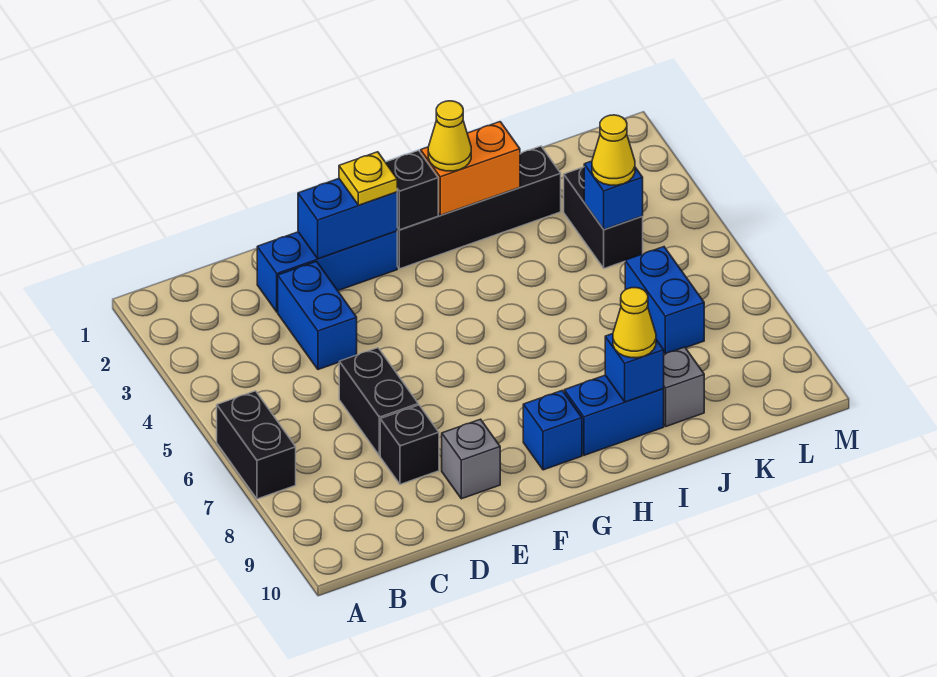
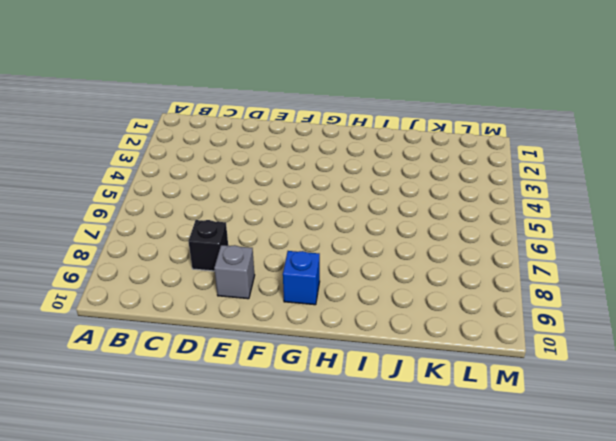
none -> black brick A6:A7 level 1
none -> blue brick D2:F2 level 1
none -> blue brick D3:D4 level 1

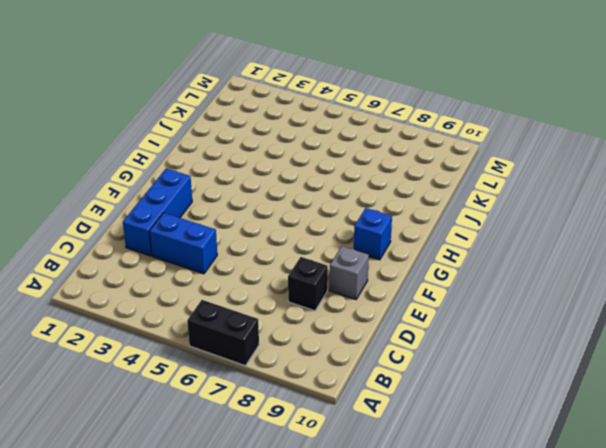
none -> black brick D6:D7 level 1
none -> black brick G2:J2 level 1
none -> blue brick H9:I9 level 1

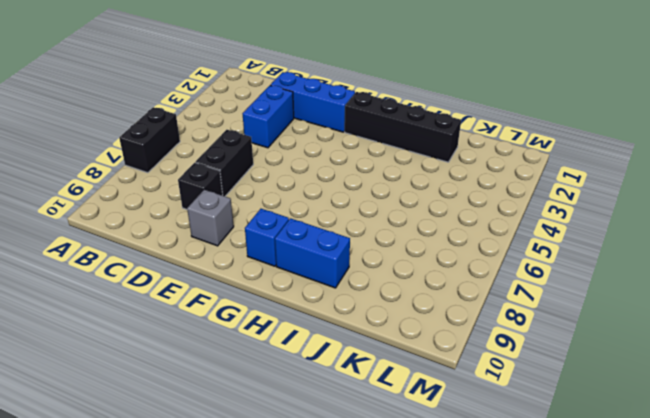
none -> grey brick J9 level 1
none -> black brick K3:K4 level 1
none -> blue brick K6:K7 level 1

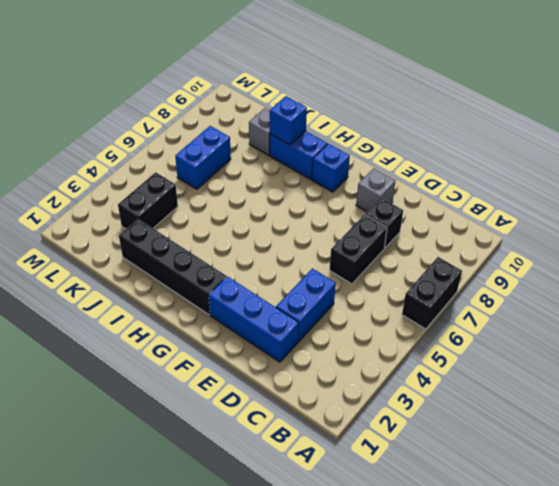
none -> blue brick E2:F2 level 2
none -> black brick G2 level 2
none -> orange brick H2:I2 level 2

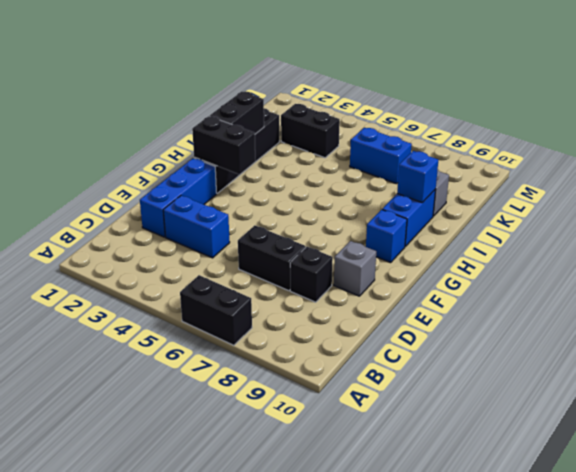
black brick G2:G3 level 2 -> black brick G2 level 2
black brick H2:I2 level 2 -> orange brick H2:I2 level 2
none -> blue brick E2:F2 level 2
none -> blue brick K4 level 2
none -> yellow plate F2 level 3

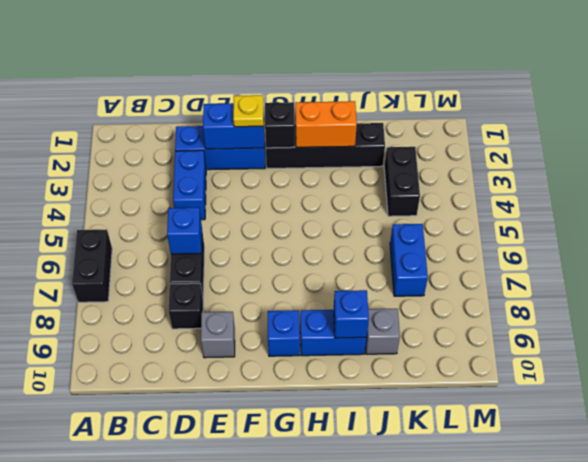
blue brick D6 level 2 -> blue brick K4 level 2
none -> yellow cone H2 level 3
none -> yellow cone I9 level 3
none -> yellow cone K4 level 3

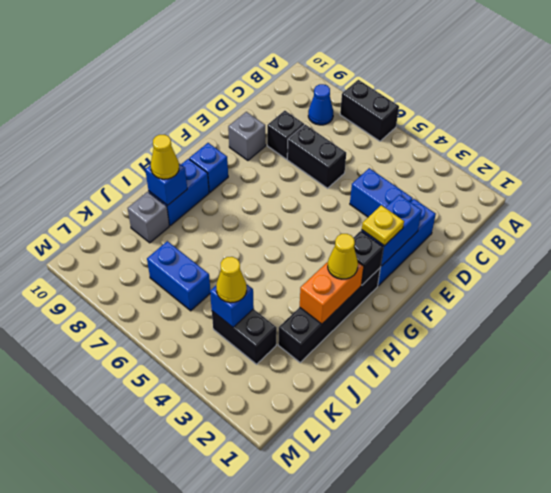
blue cone B8 level 1 -> none

